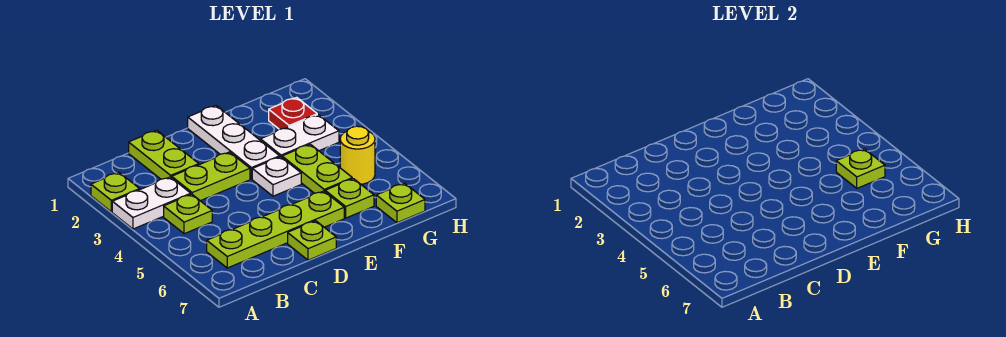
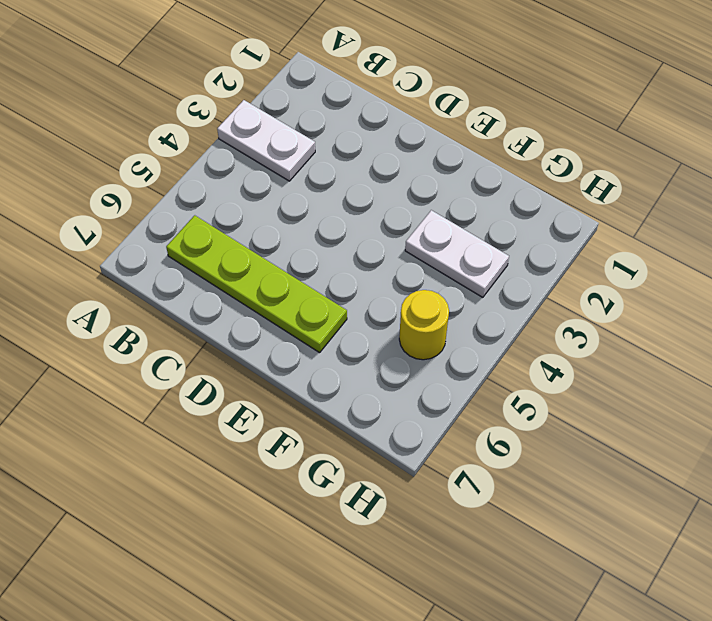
none -> lime plate A2 level 1
none -> lime plate B4 level 1
none -> lime plate C1:C2 level 1

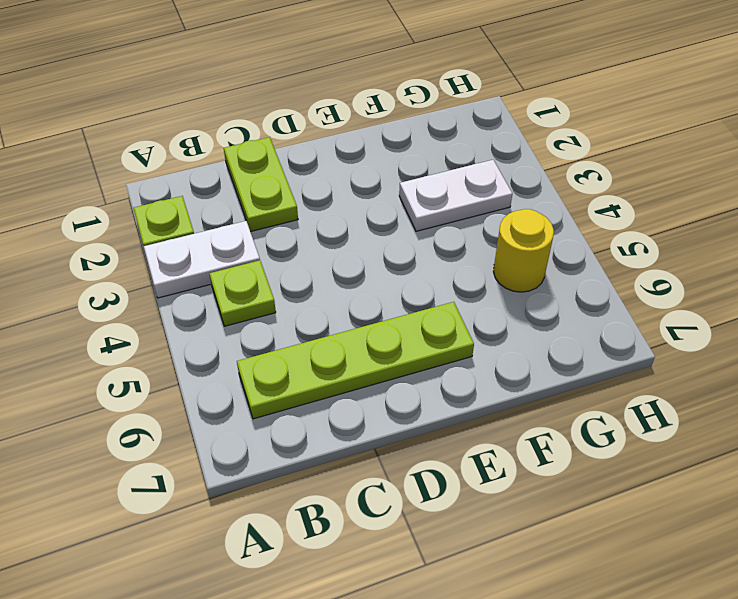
none -> lime plate C3:D3 level 1
none -> lime plate D7 level 1
none -> white plate E1:E3 level 1

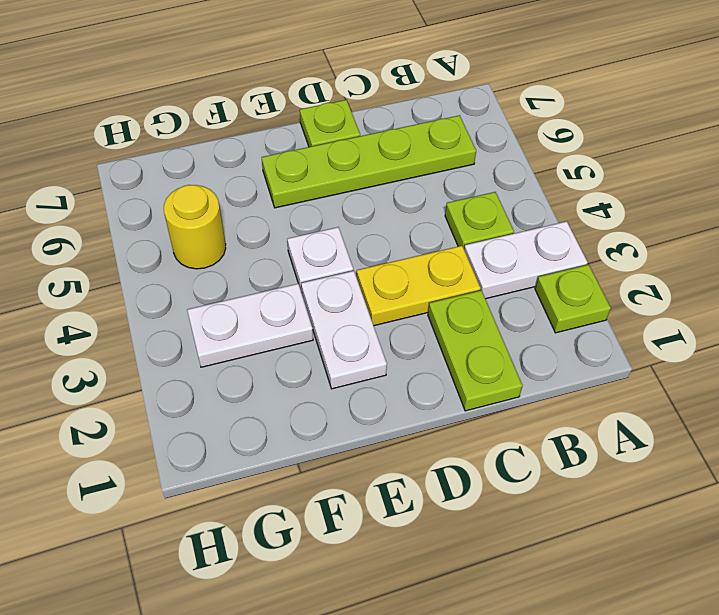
yellow plate C3:D3 level 1 -> lime plate C3:D3 level 1
white plate E2:E3 level 1 -> white plate E1:E3 level 1
none -> lime plate F4:F5 level 1
none -> lime plate F6 level 1
none -> red plate G2 level 1

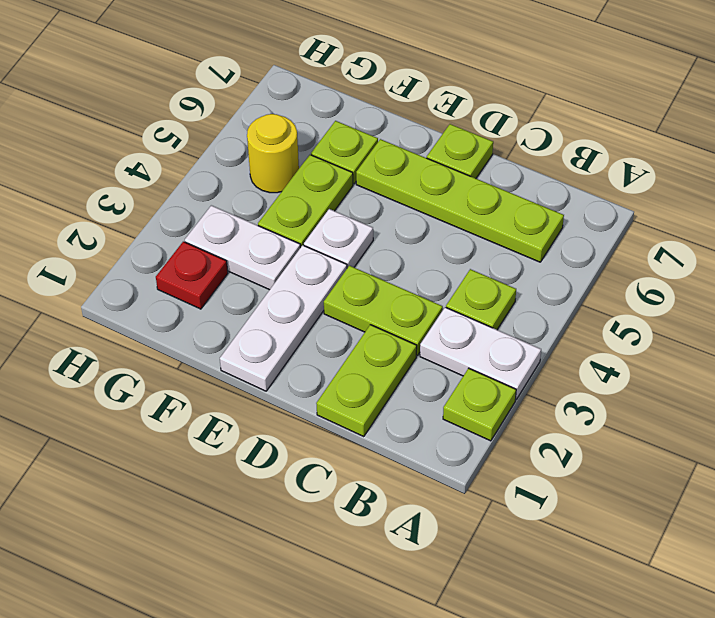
none -> lime plate G7 level 1
none -> lime plate G5 level 2

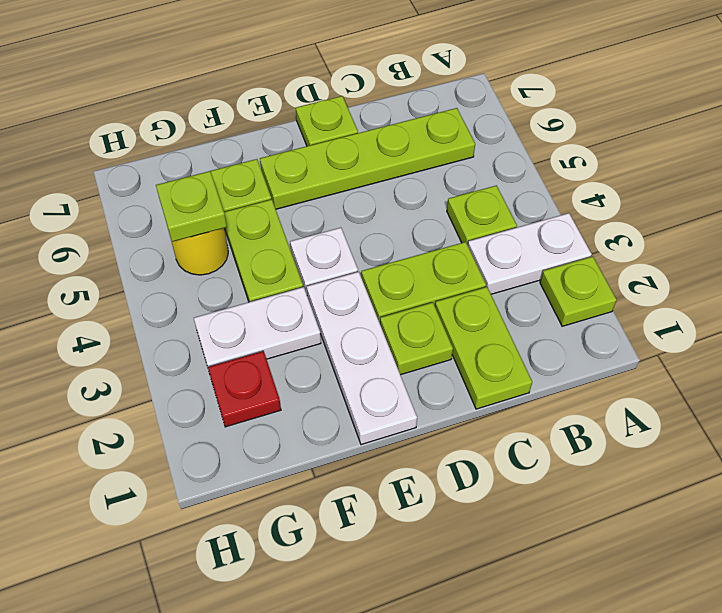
lime plate D2 level 1 -> lime plate G7 level 1

